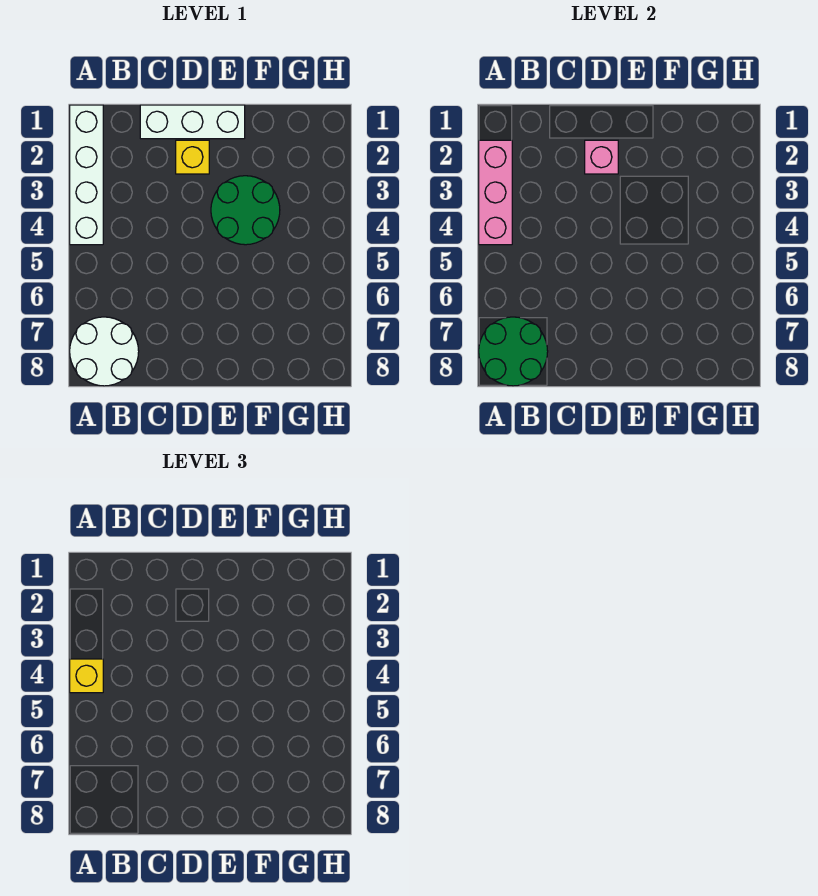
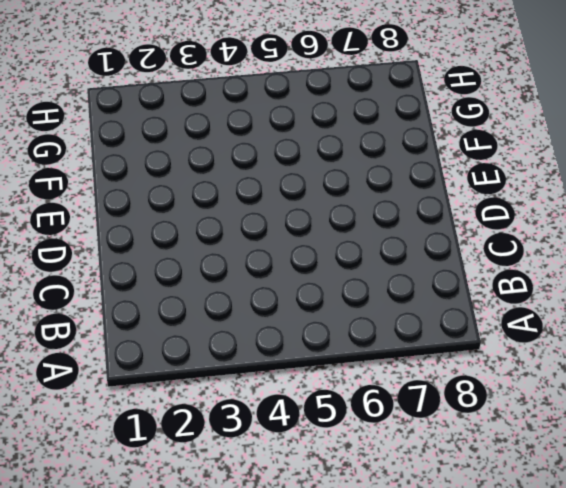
none -> white brick A1:A4 level 1
none -> white round brick A7:B8 level 1

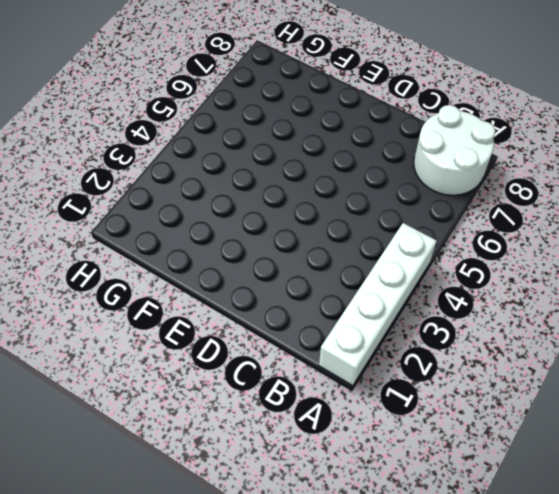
none -> white brick C1:E1 level 1
none -> yellow brick D2 level 1

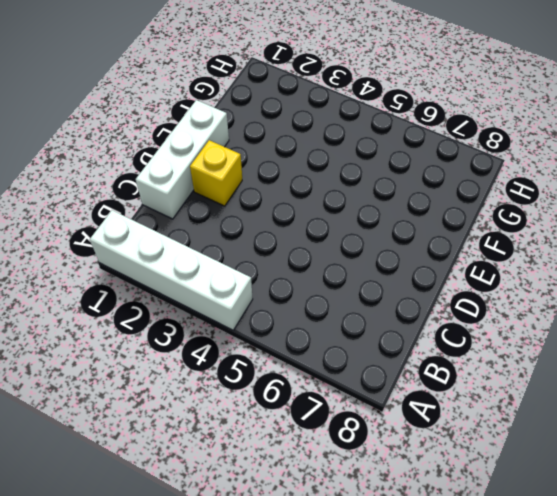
none -> white round brick A7:B8 level 1
none -> green round brick E3:F4 level 1

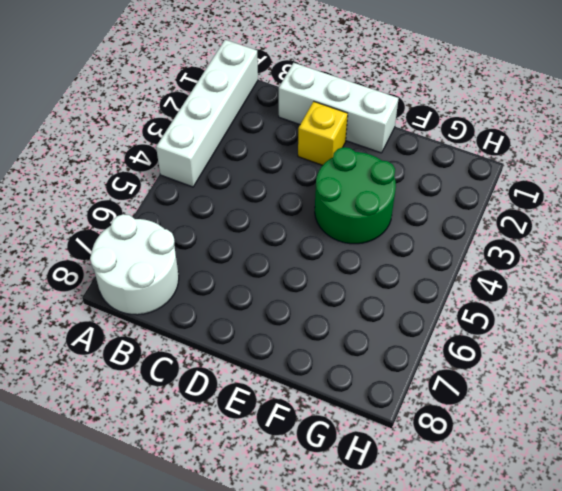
none -> pink brick A2:A4 level 2
none -> green round brick A7:B8 level 2

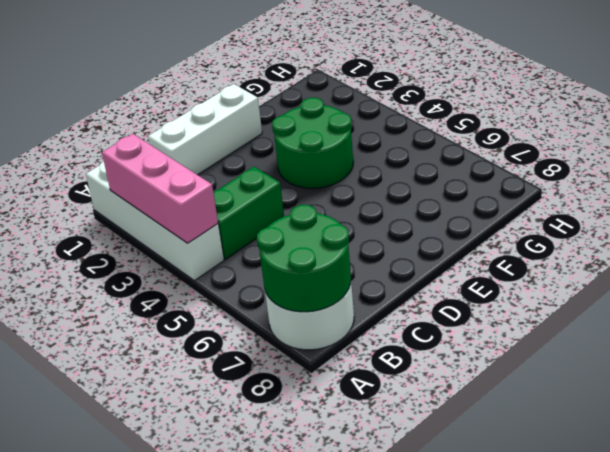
green brick B4:C4 level 1 -> none
none -> yellow brick D2 level 1
none -> pink brick D2 level 2

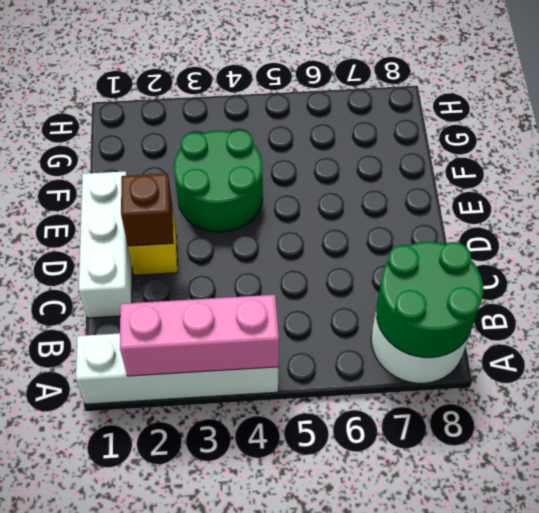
brown brick D2 level 2 -> pink brick D2 level 2
none -> yellow brick A4 level 3

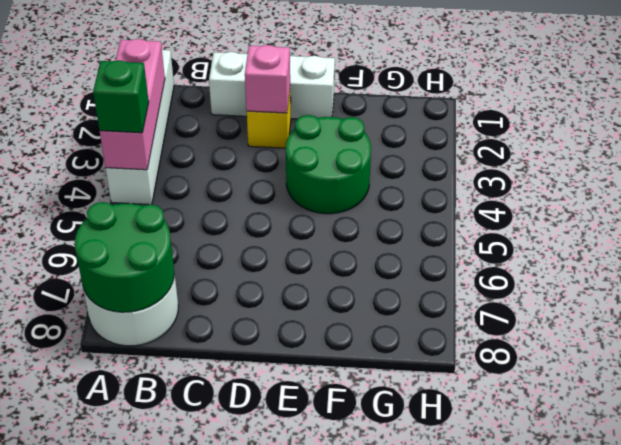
green brick A4 level 3 -> yellow brick A4 level 3

